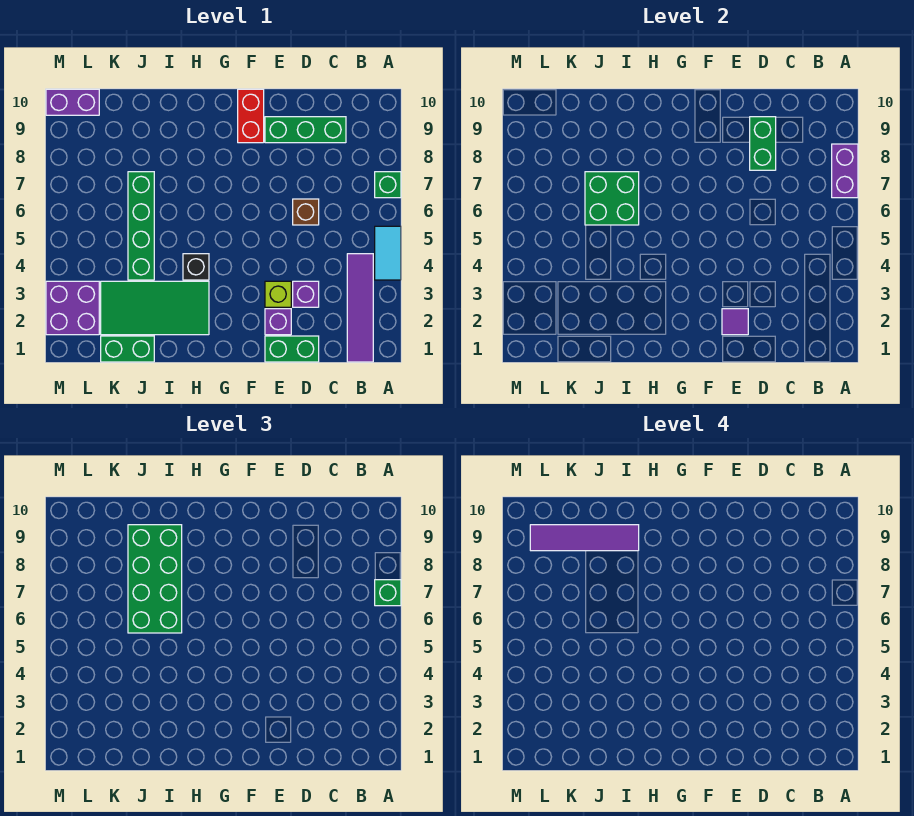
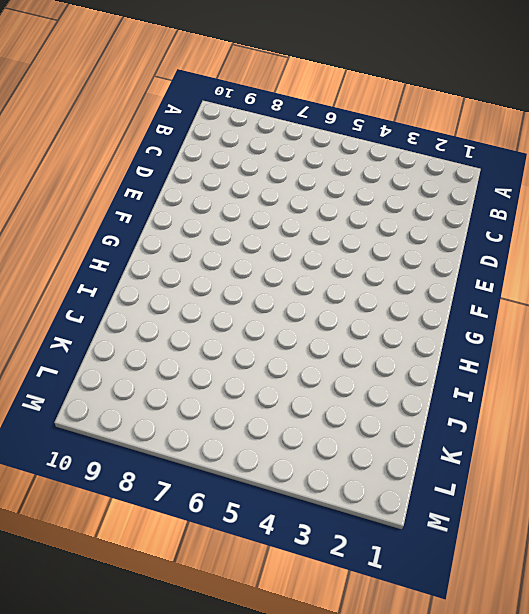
none -> cyan tile A4:A5 level 1
none -> green brick A7 level 1
none -> purple tile B1:B4 level 1

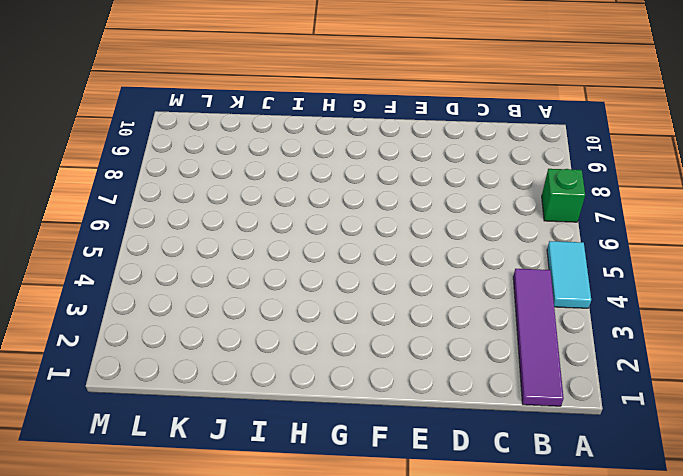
none -> green brick C9:E9 level 1
none -> green brick D1:E1 level 1
none -> purple brick D3 level 1

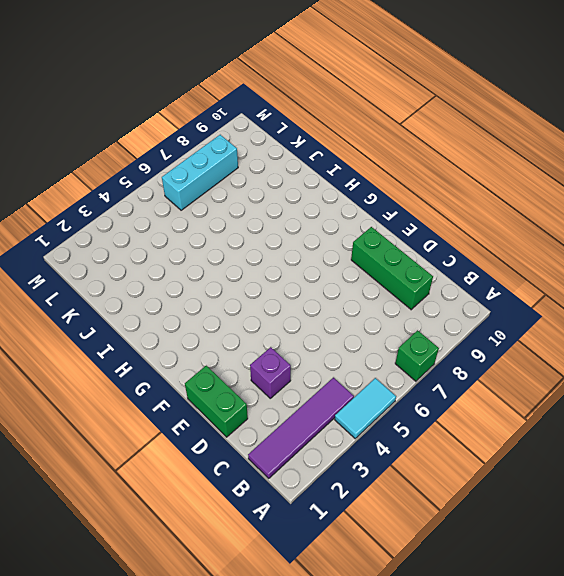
cyan brick L6:L8 level 1 -> none
none -> brown brick D6 level 1
none -> purple brick E2 level 1
none -> lime brick E3 level 1

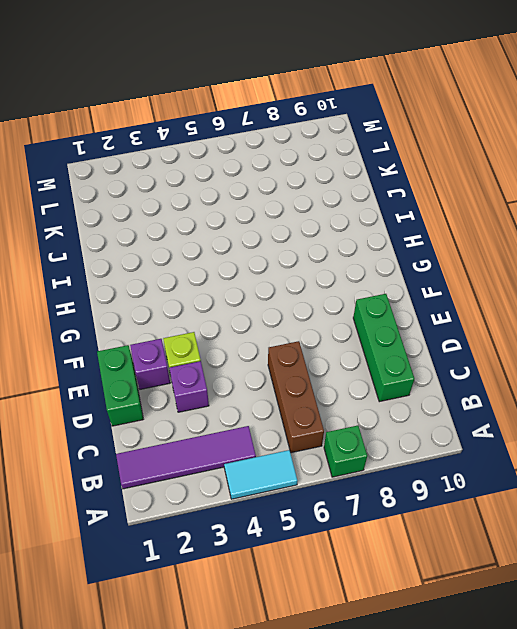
brown brick B6:D6 level 1 -> brown brick D6 level 1
none -> red brick F9:F10 level 1
none -> green tile H2:K3 level 1
none -> black brick H4 level 1

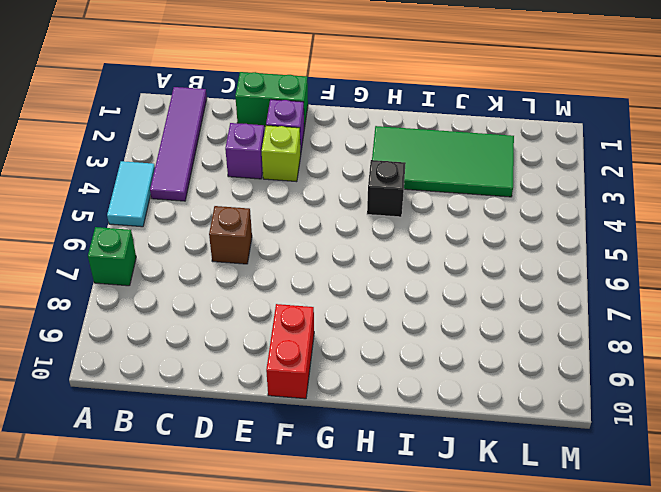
none -> green brick C9:E9 level 1
none -> green brick J1:K1 level 1
none -> green brick J4:J7 level 1

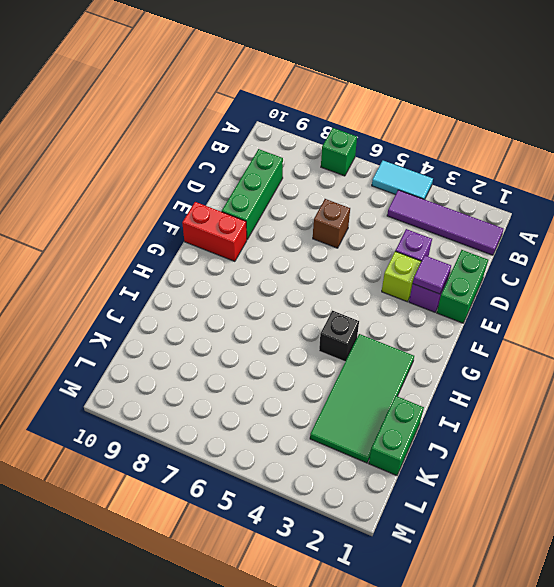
none -> green brick J4:J7 level 1
none -> purple brick L2:M3 level 1
none -> purple brick L10:M10 level 1

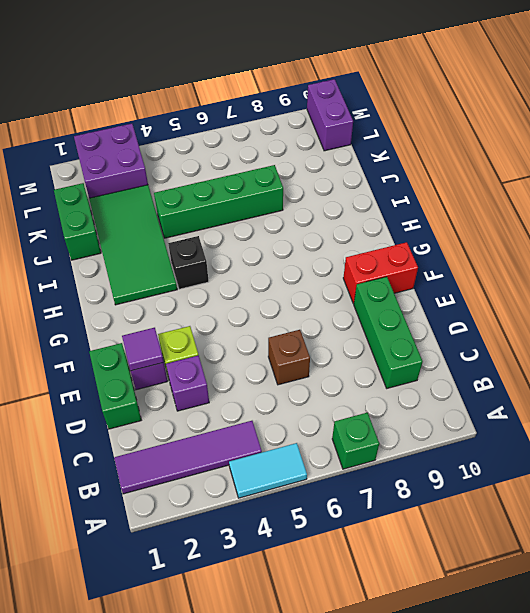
none -> purple brick A7:A8 level 2
none -> green brick D8:D9 level 2
none -> green brick I6:J7 level 2

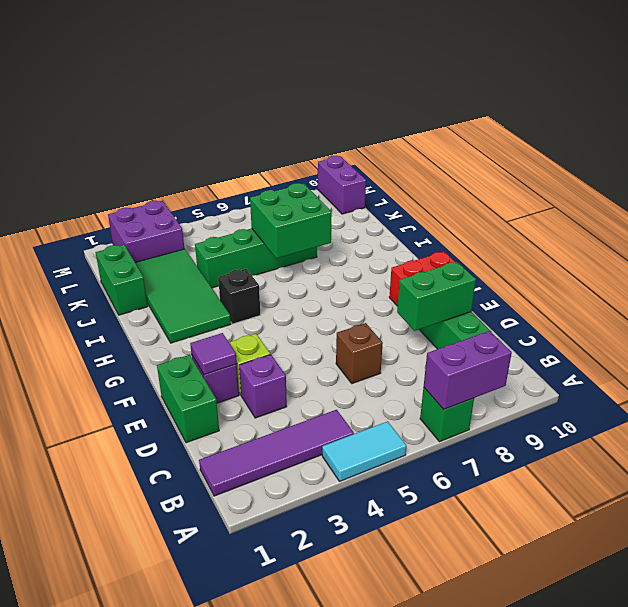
none -> green brick A7 level 3
none -> green brick I6:J9 level 3
none -> purple tile I9:L9 level 4

